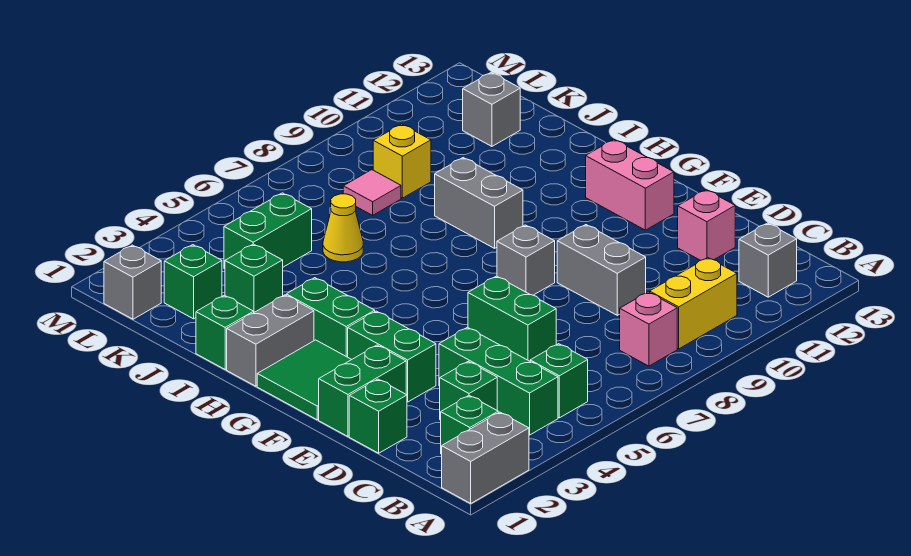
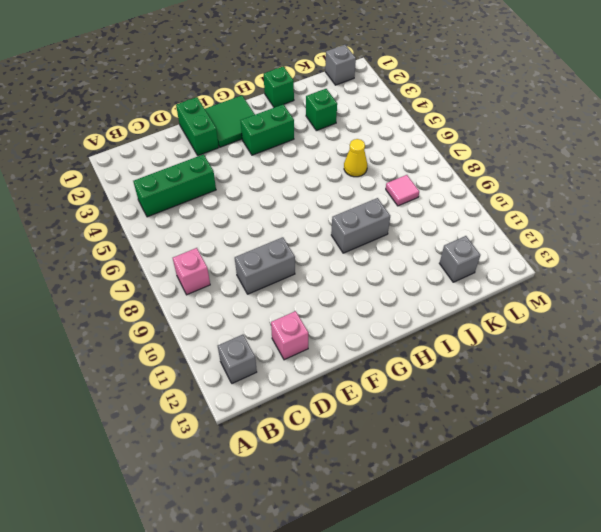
none -> grey brick A1:A2 level 1
none -> green brick B2 level 1
none -> green brick B5 level 1

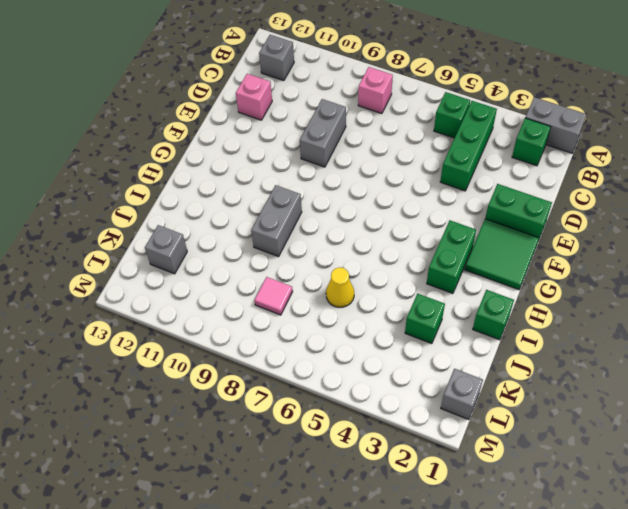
none -> yellow brick B9:B10 level 1
none -> green brick C3 level 1
none -> green brick D1 level 1

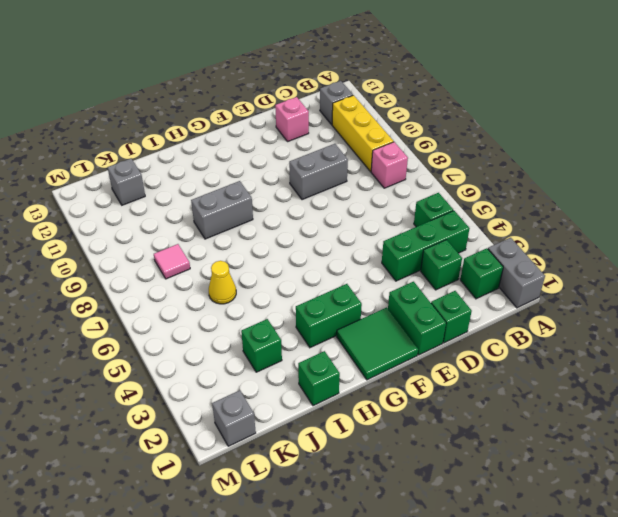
yellow brick B9:B11 level 1 -> yellow brick B9:B10 level 1
none -> green brick D6:E6 level 1
none -> green brick E3:F3 level 1
none -> grey brick F8 level 1

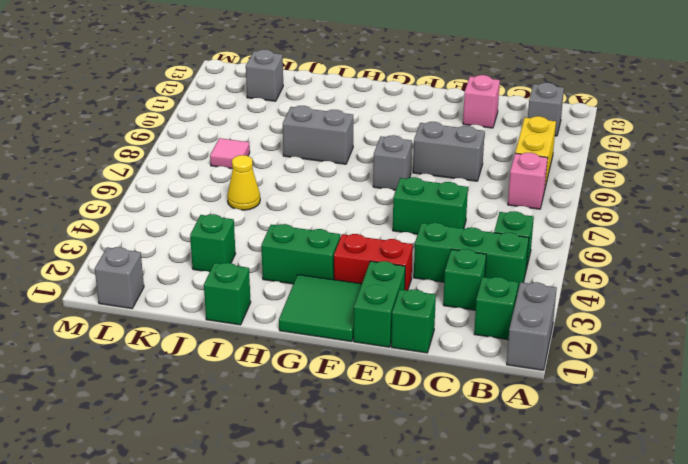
red brick E3:F3 level 1 -> green brick E3:F3 level 1
none -> pink brick F12:G12 level 1
none -> grey brick H1:H2 level 1
none -> green brick K2 level 1

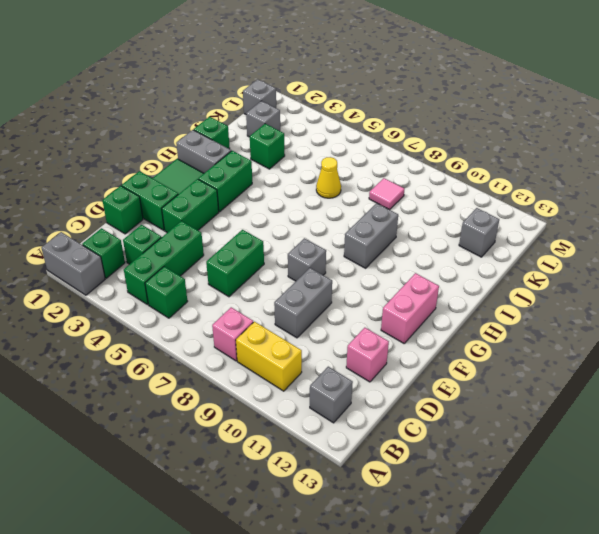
grey brick K2 level 1 -> green brick K2 level 1
none -> green brick K4:K5 level 1
none -> yellow brick K9 level 1

